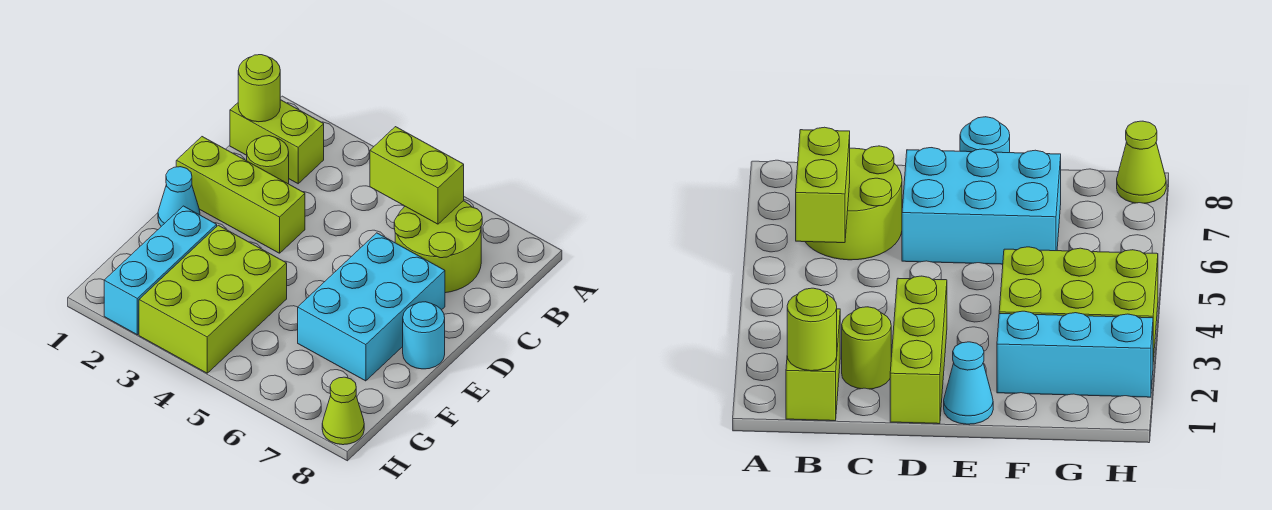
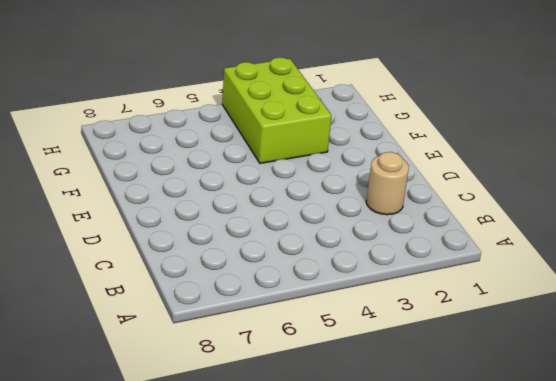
tan round brick C2 level 1 -> lime round brick C2 level 1
none -> lime brick B1:B2 level 1
none -> lime round brick B6:C7 level 1
none -> lime brick D1:D3 level 1

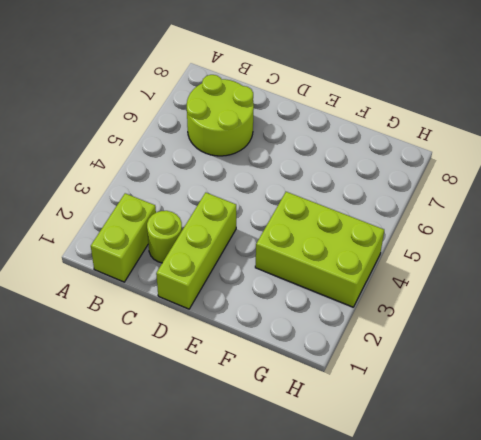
none -> cyan brick D6:F7 level 1
none -> cyan cone E1 level 1
none -> cyan round brick E8 level 1

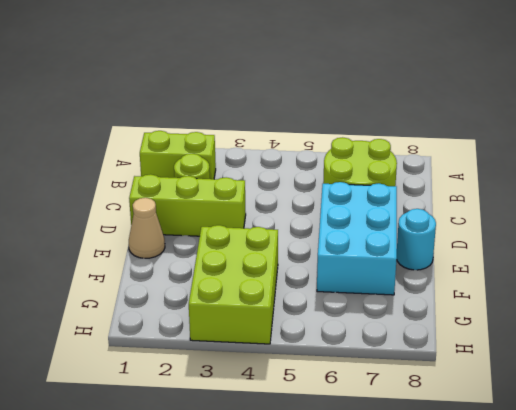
tan cone E1 level 1 -> cyan cone E1 level 1
none -> cyan brick F2:H2 level 1
none -> lime cone H8 level 1
none -> lime round brick B1 level 2

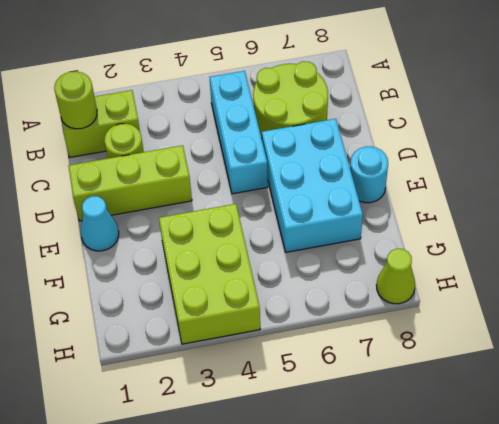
cyan brick B5:D5 level 1 -> cyan brick F2:H2 level 1
none -> lime brick B5:B6 level 2

